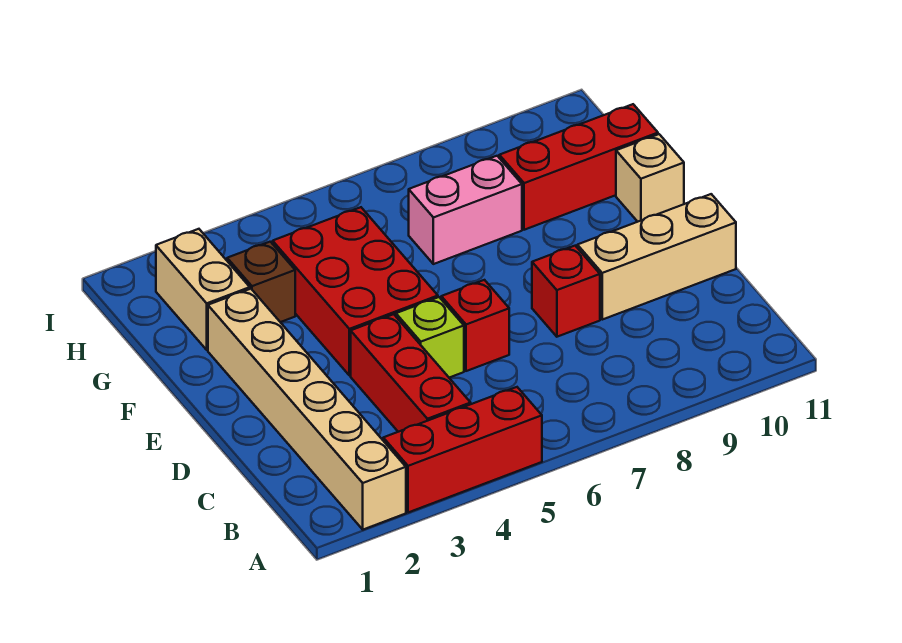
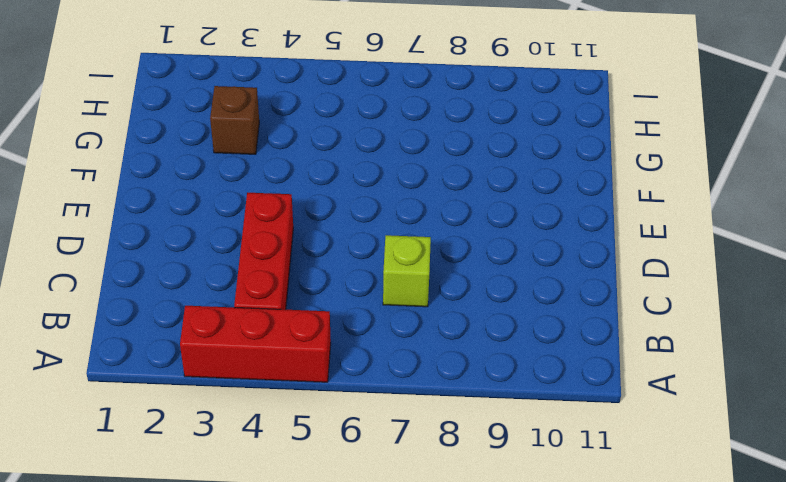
lime brick C7 level 1 -> lime brick D5 level 1
none -> tan brick A2:F2 level 1
none -> red brick D6 level 1
none -> red brick D8 level 1

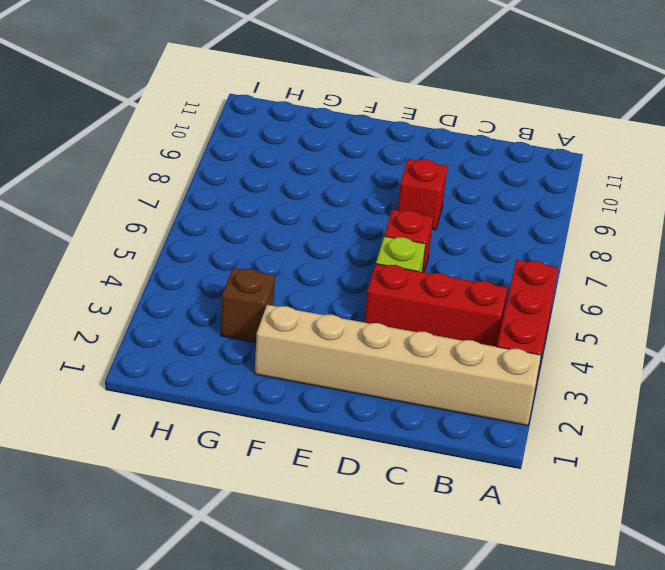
none -> tan brick D9:D11 level 1
none -> red brick E4:G5 level 1
none -> tan brick F11 level 1

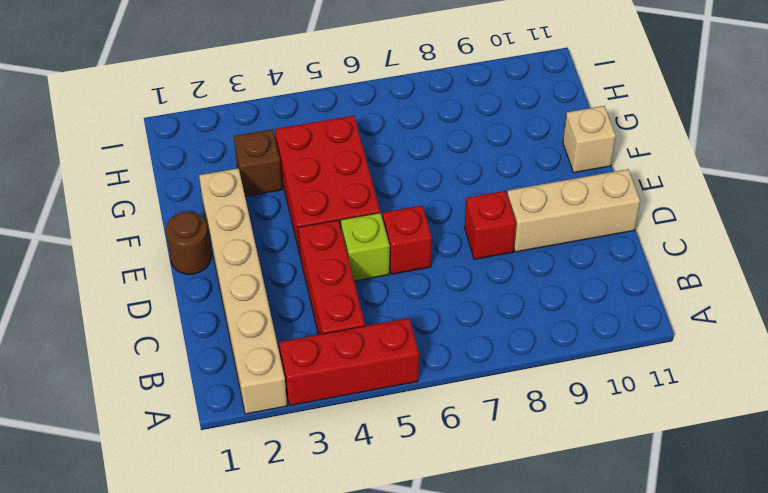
brown round brick E1 level 1 -> none
none -> tan brick G2:H2 level 1
none -> pink brick G7:G8 level 1
none -> red brick G9:G11 level 1

